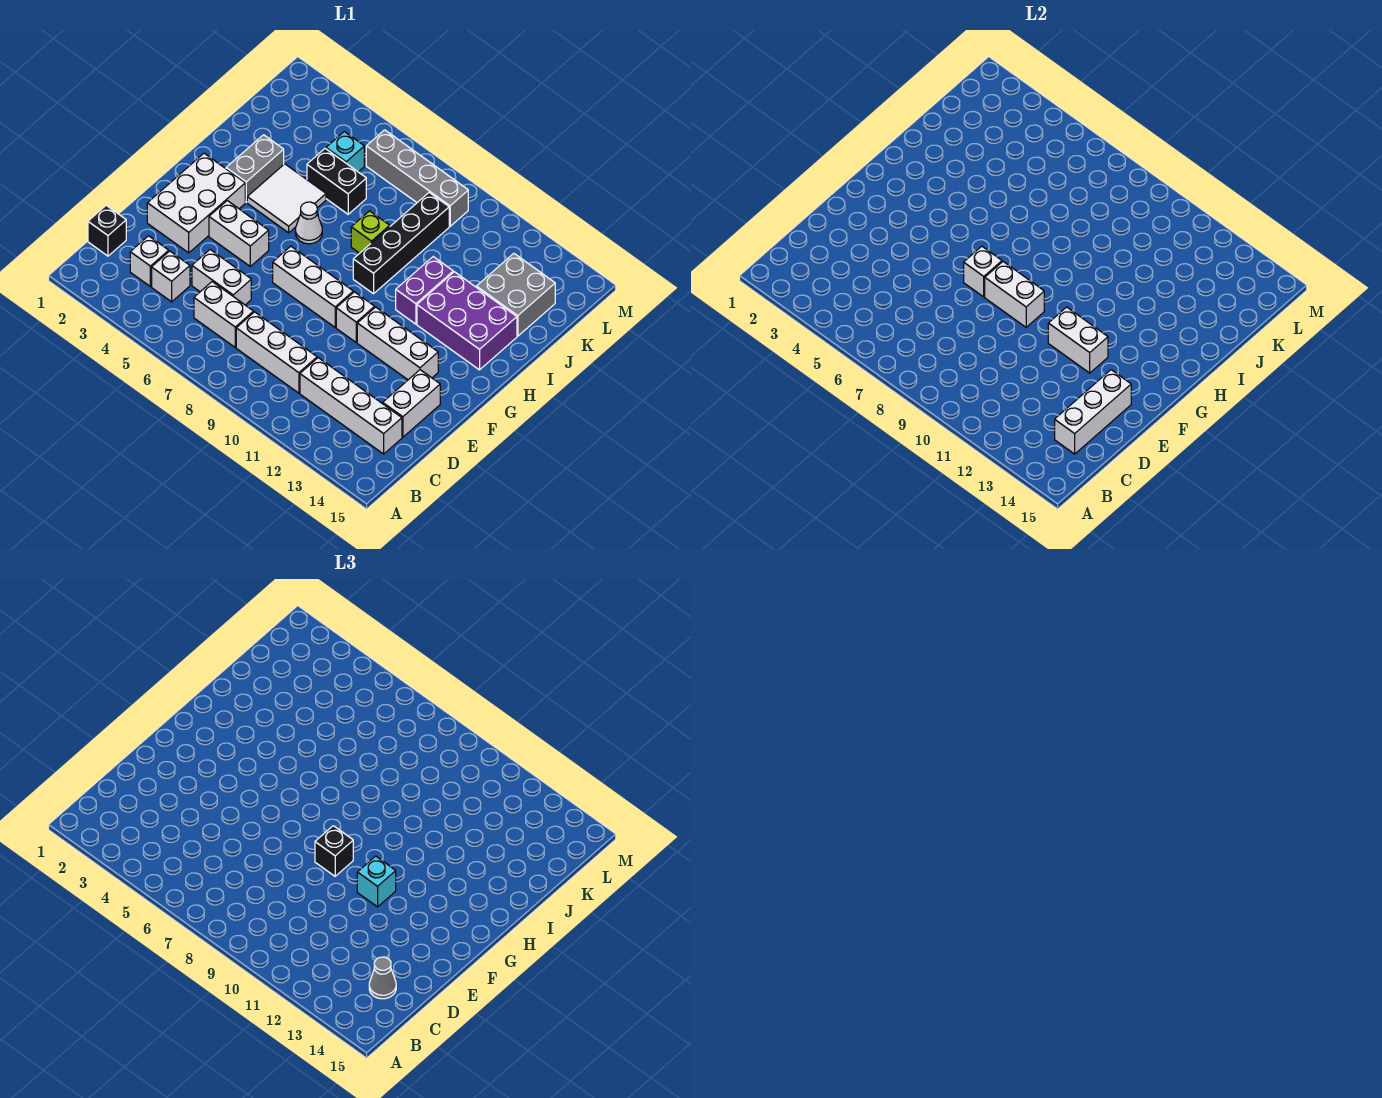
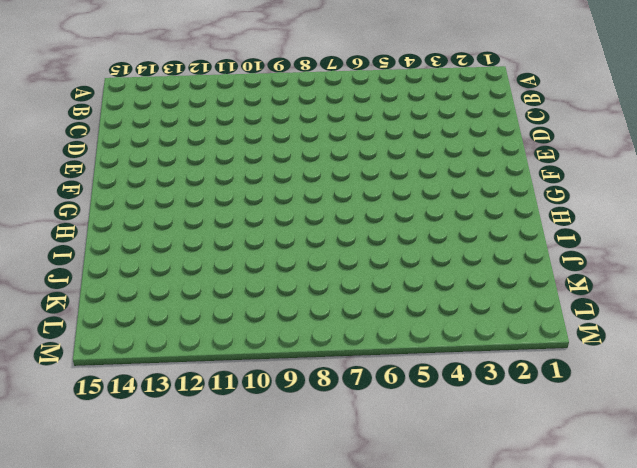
none -> black brick C1 level 1
none -> white brick C3 level 1
none -> white brick C4 level 1
none -> white brick C6:C7 level 1

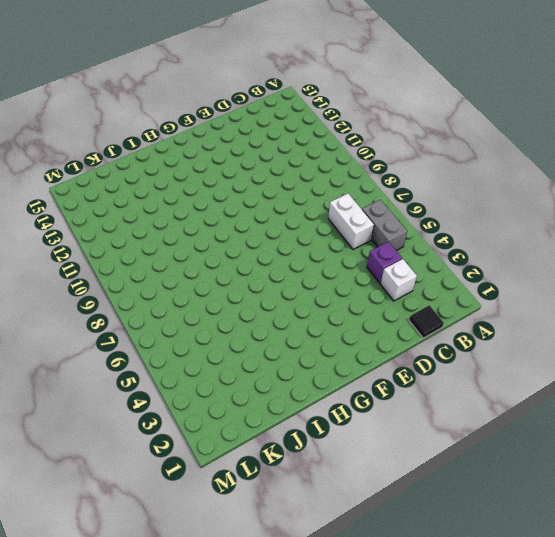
grey brick B5:B6 level 1 -> grey brick H3:I3 level 1
black tile C1 level 1 -> black brick C1 level 1
purple brick C4 level 1 -> white brick C4 level 1
none -> white brick C8:C10 level 1
none -> white brick C11:C14 level 1
none -> white brick D5:D6 level 1
none -> white brick D14:E14 level 1

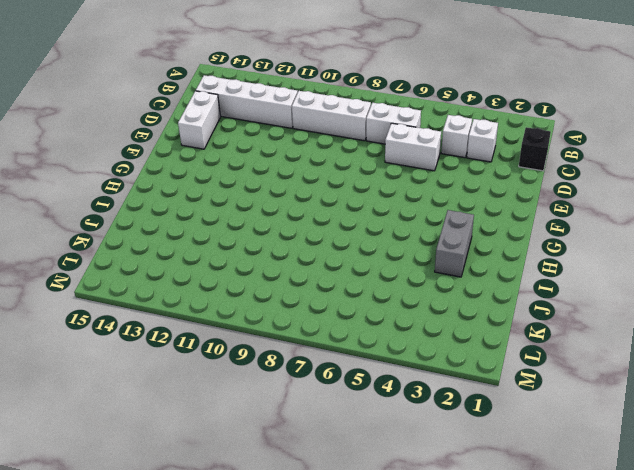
none -> white brick E2:G3 level 1
none -> white brick F4:F5 level 1
none -> white brick F7:F9 level 1
none -> white brick F10 level 1

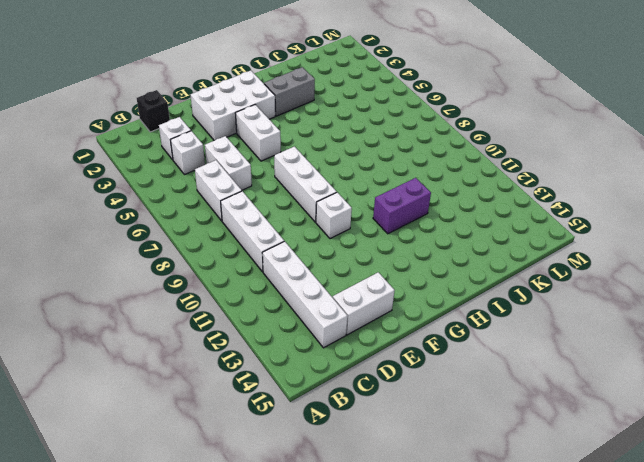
none -> white brick F11:F13 level 1
none -> white tile H4:I5 level 1
none -> white cone H6 level 1
none -> black brick H9:K9 level 1

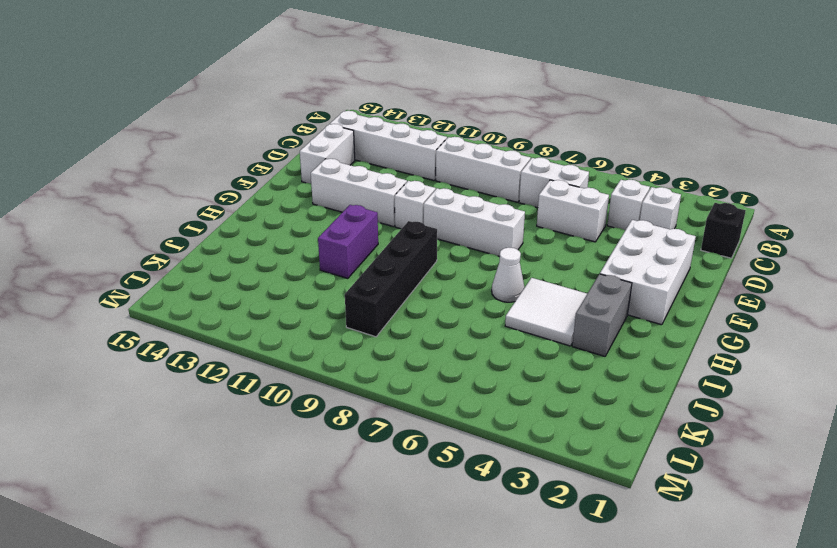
none -> white brick F4:F5 level 1
none -> purple brick H12:I14 level 1
none -> lime brick I8 level 1
none -> black brick J5:J6 level 1

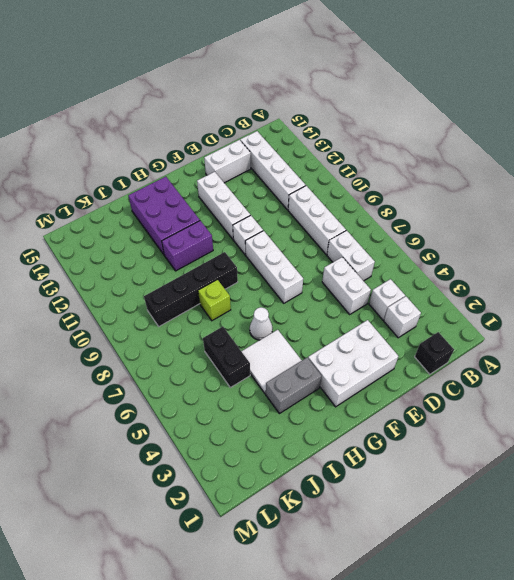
none -> white brick F4:F5 level 1
none -> grey brick J13:K14 level 1
none -> cyan brick K5 level 1
none -> grey brick L6:L9 level 1

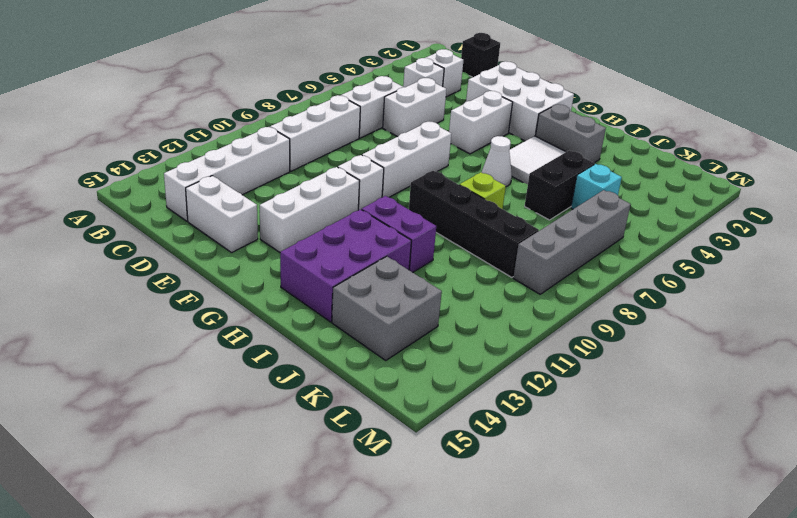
none -> white brick C14:E14 level 2
none -> white brick F7 level 2
none -> white brick F8:F9 level 2
none -> white brick F11:F12 level 2

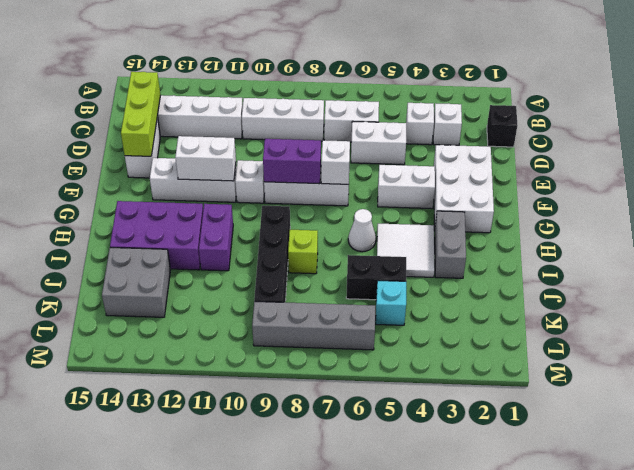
lime brick C14:E14 level 2 -> white brick C14:E14 level 2
purple brick F8:F9 level 2 -> white brick F8:F9 level 2
none -> grey cone C14 level 3
none -> black brick F9 level 3
none -> cyan brick F11 level 3

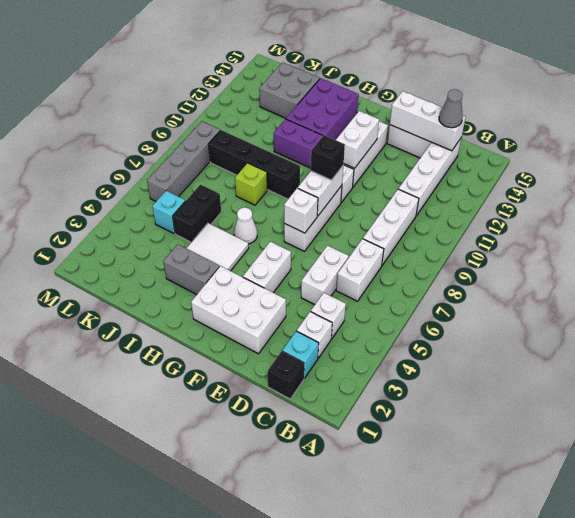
cyan brick C2 level 1 -> cyan brick F11 level 3

